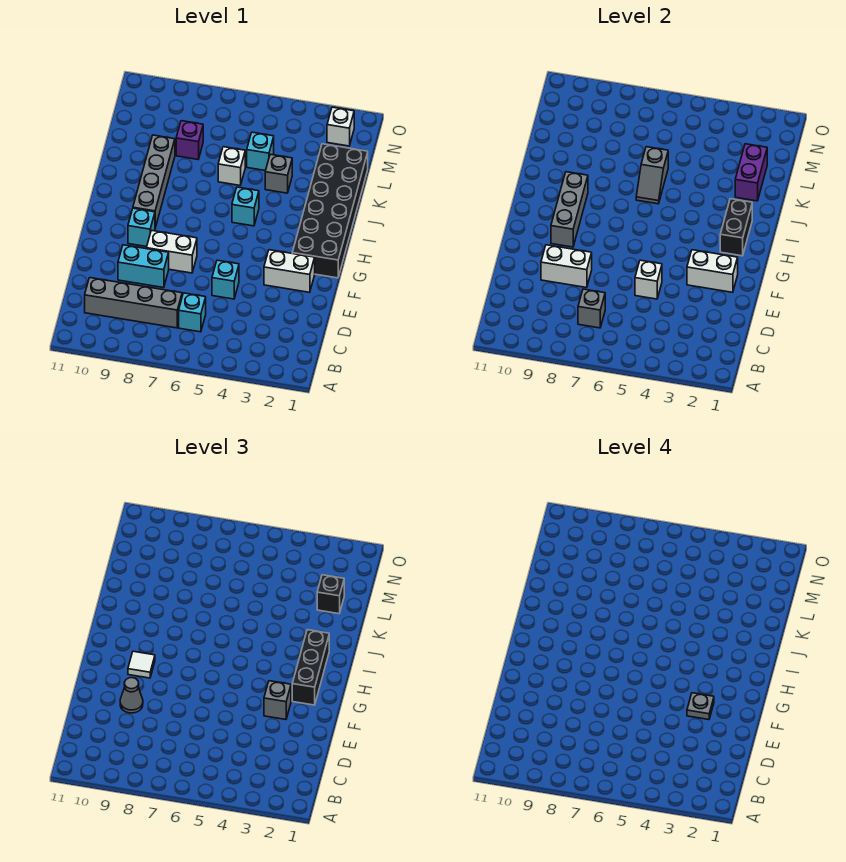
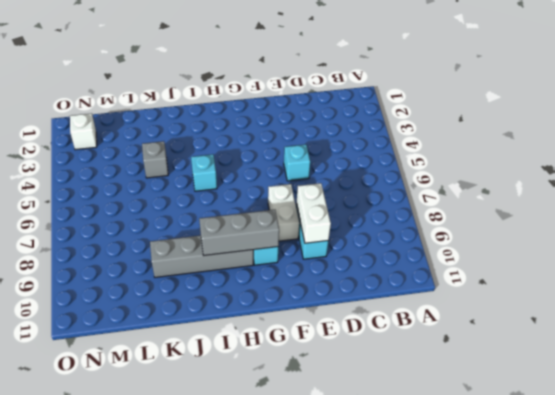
none -> cyan brick C6 level 1
none -> grey brick C7:C10 level 1
none -> white brick F2:F3 level 1

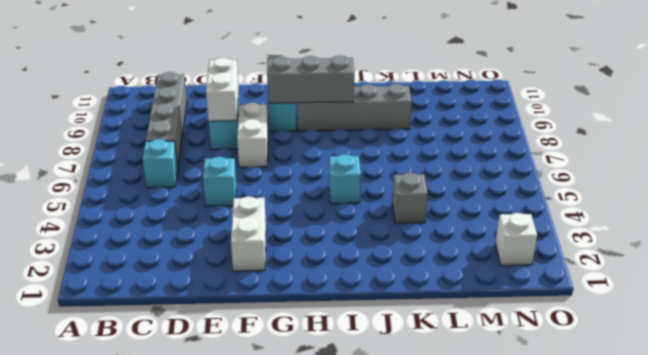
none -> black brick G1:L2 level 1
none -> white brick K6 level 1
none -> cyan brick L5 level 1

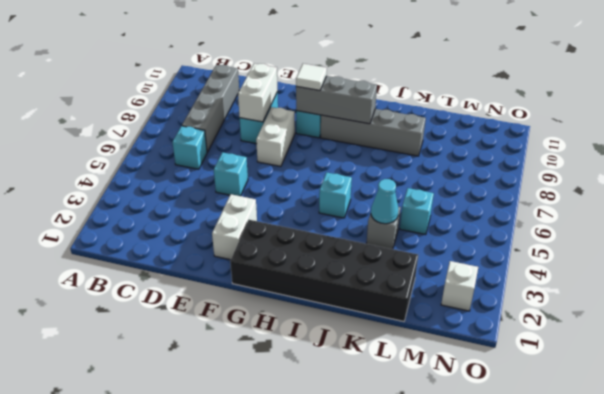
cyan cone K4 level 2 -> none
none -> white brick K6 level 1
none -> purple brick L8 level 1
none -> grey brick C7 level 2

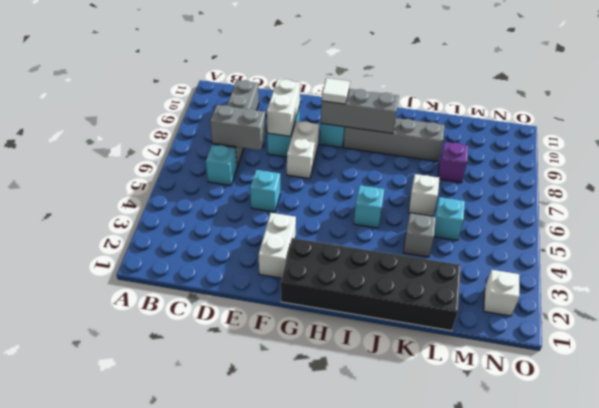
grey brick C7:D7 level 2 -> grey brick C7 level 2
none -> white brick E5 level 2
none -> white brick F2:F3 level 2
none -> black brick H2:I2 level 2

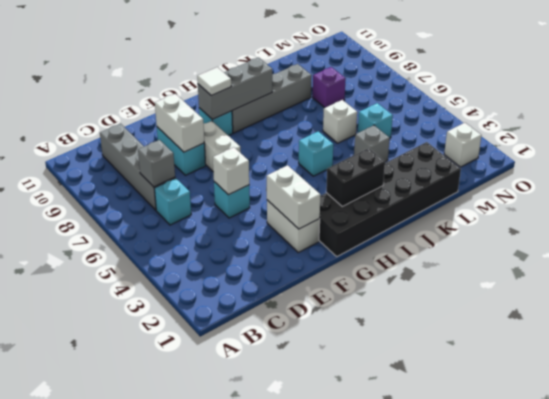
none -> grey slope J6:K6 level 2 top K
none -> purple brick K2:L2 level 2
none -> grey cone E9 level 3

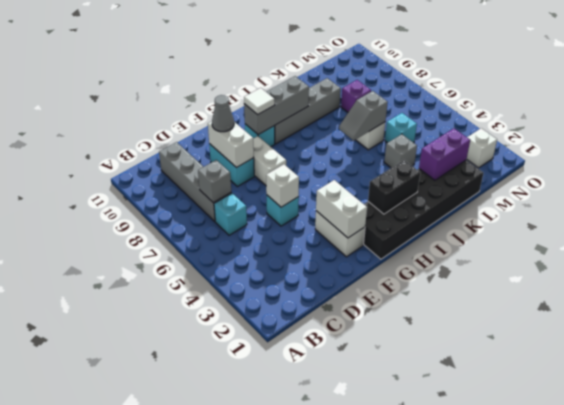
none -> cyan brick I5 level 1
none -> grey brick F3 level 3
none -> black brick G2:I2 level 3

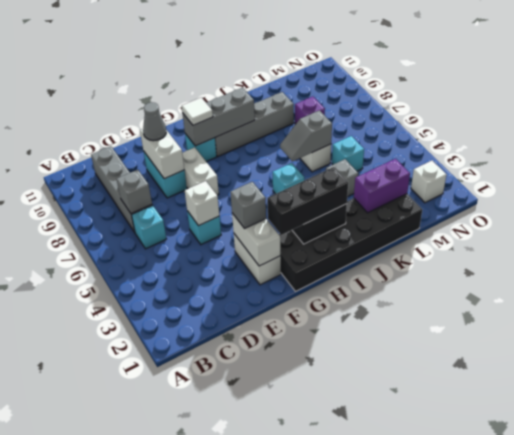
none -> black brick L2 level 3
none -> grey plate F3 level 4

